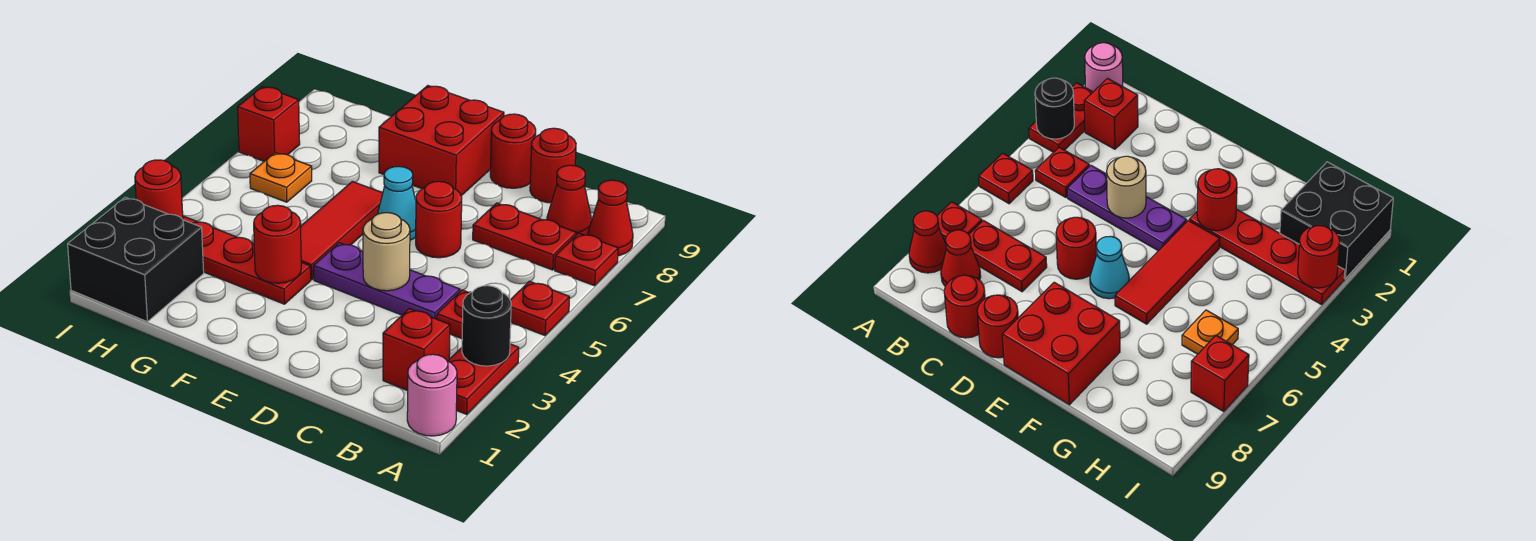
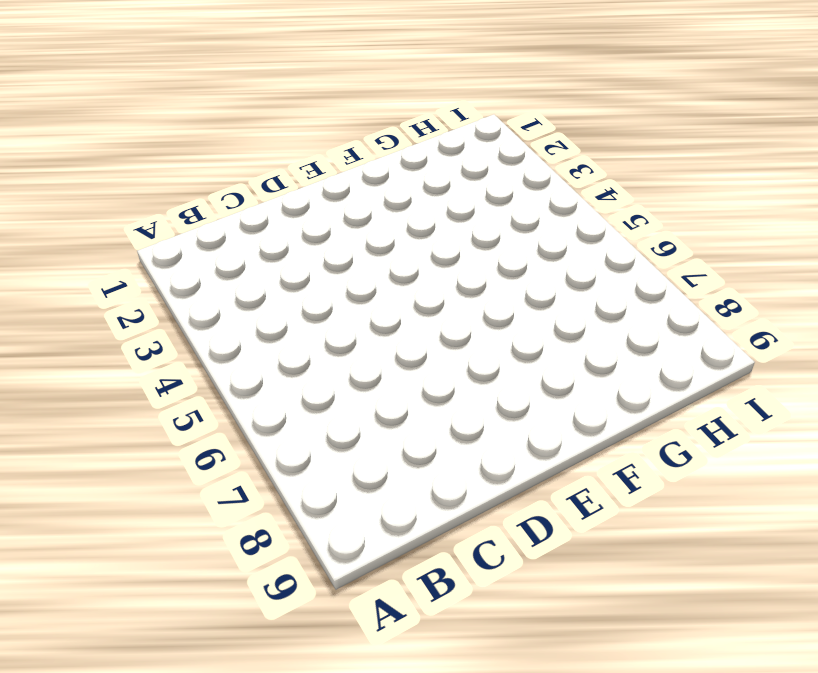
none -> pink round brick A1 level 1
none -> red plate A2:A3 level 1
none -> red plate A5 level 1

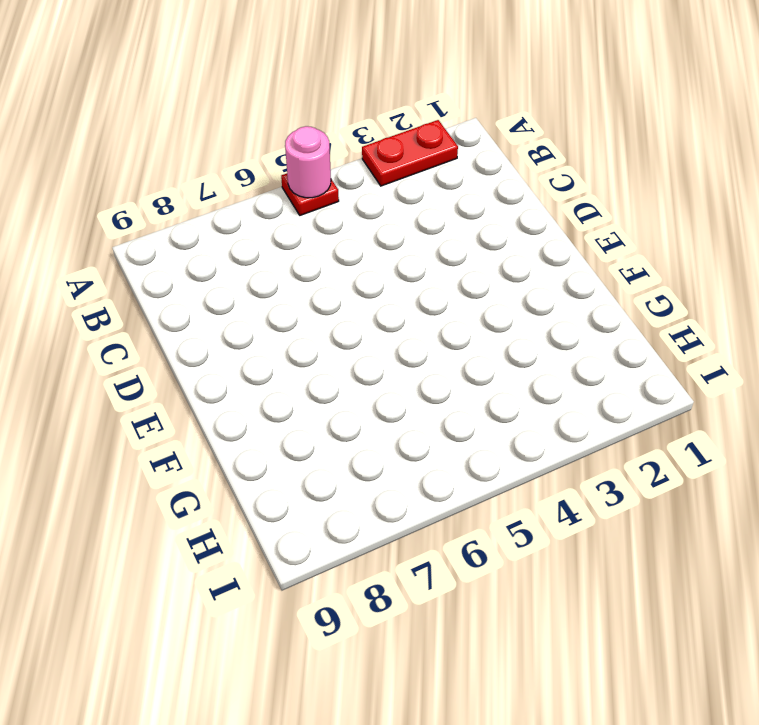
pink round brick A5 level 2 -> pink round brick A1 level 1
none -> red plate A7 level 1
none -> red cone A8 level 1
none -> red brick B2 level 1

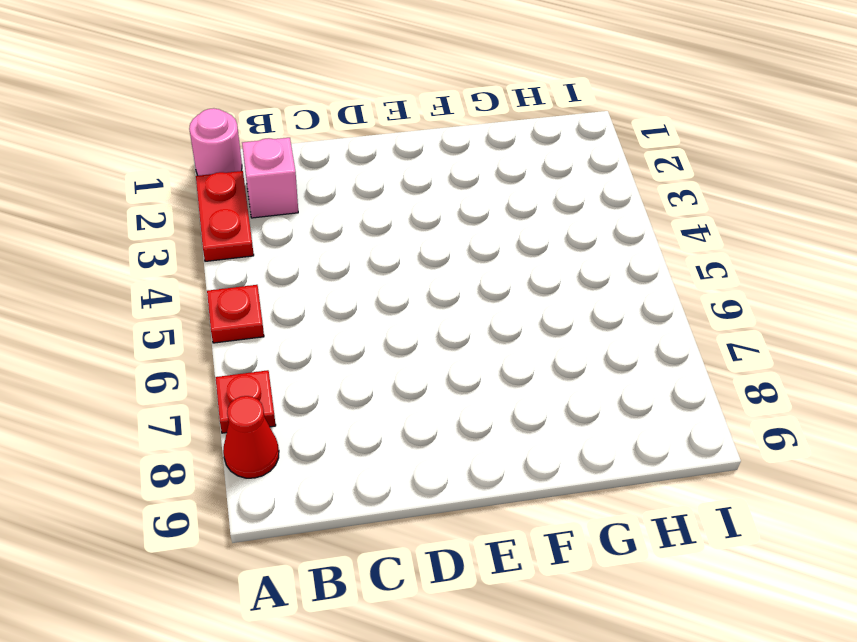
pink brick B2 level 1 -> red brick B2 level 1
none -> red plate B4 level 1
none -> red plate B7:C7 level 1
none -> red cone B8 level 1

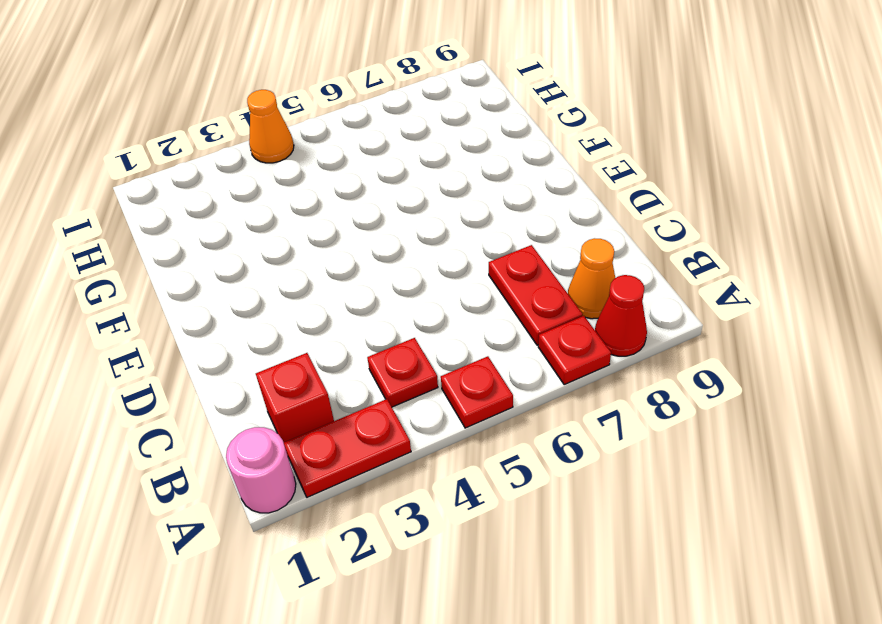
orange cone B8 level 1 -> red cone B8 level 1
orange cone I4 level 1 -> none
none -> purple plate C4:E4 level 1
none -> red round brick C9 level 1
none -> red round brick D6 level 1

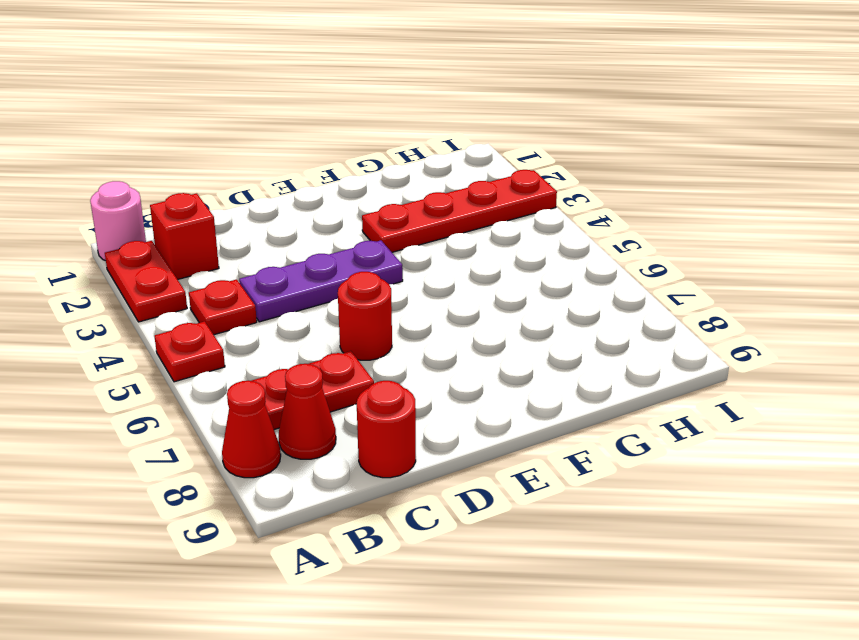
none -> red plate A7 level 1
none -> red round brick D9 level 1
none -> cyan cone E6 level 1

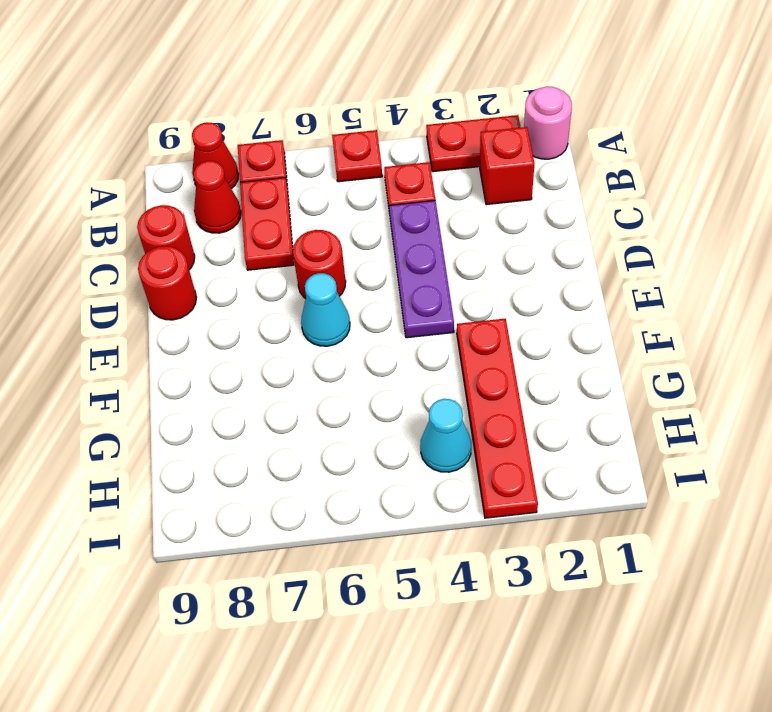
cyan cone H4 level 1 -> none
none -> red brick E8:F9 level 1
none -> red tile F4:F6 level 1
none -> black brick H1:I2 level 1

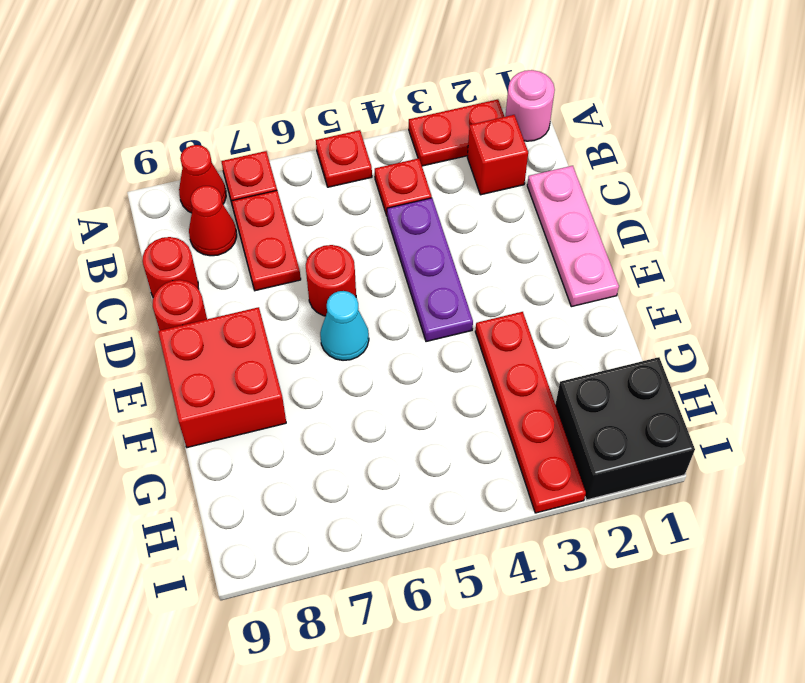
pink plate C1:E1 level 1 -> none
none -> red tile F4:F6 level 1
none -> orange plate H6 level 1
none -> red brick I7 level 1

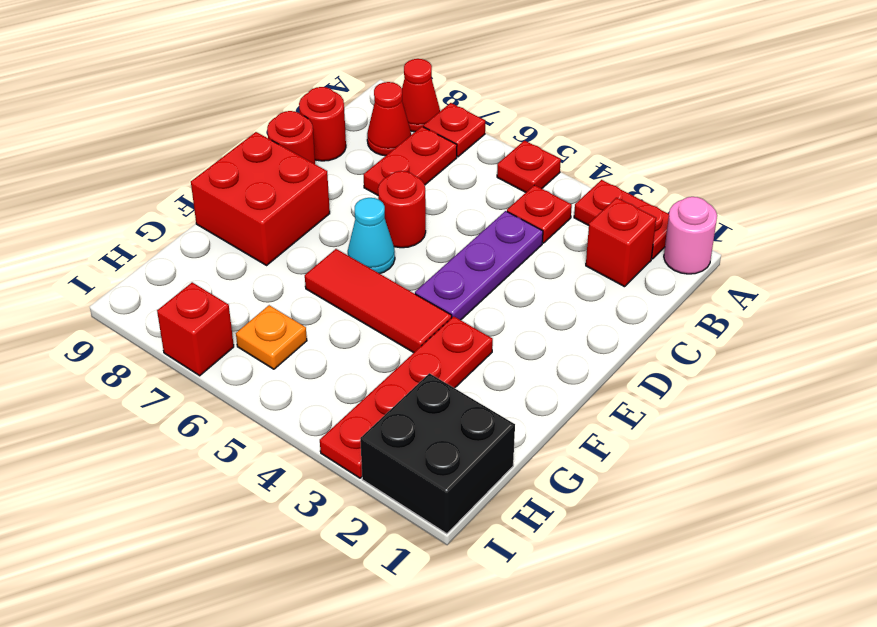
none -> black round brick A3 level 2
none -> tan round brick D4 level 2
none -> red round brick F3 level 2

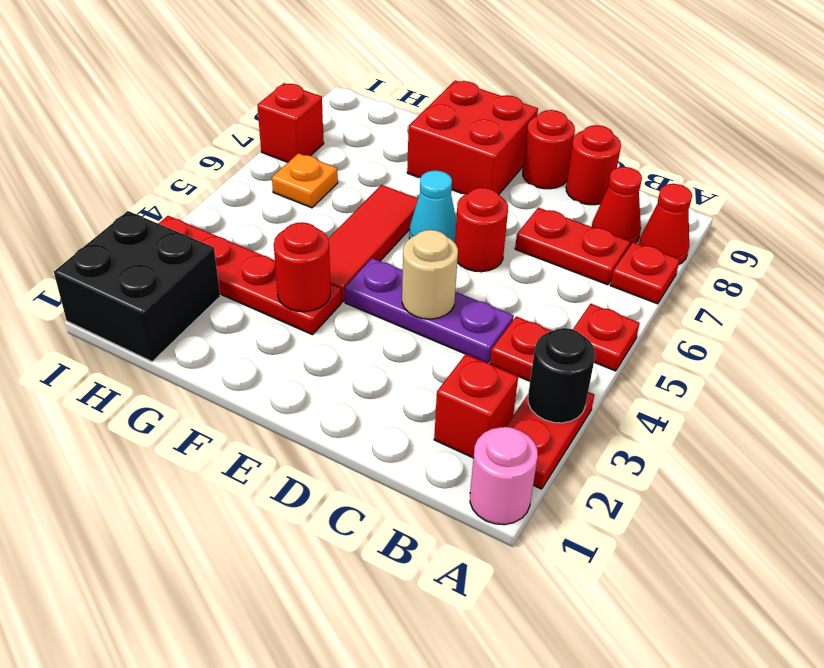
none -> red round brick I3 level 2

